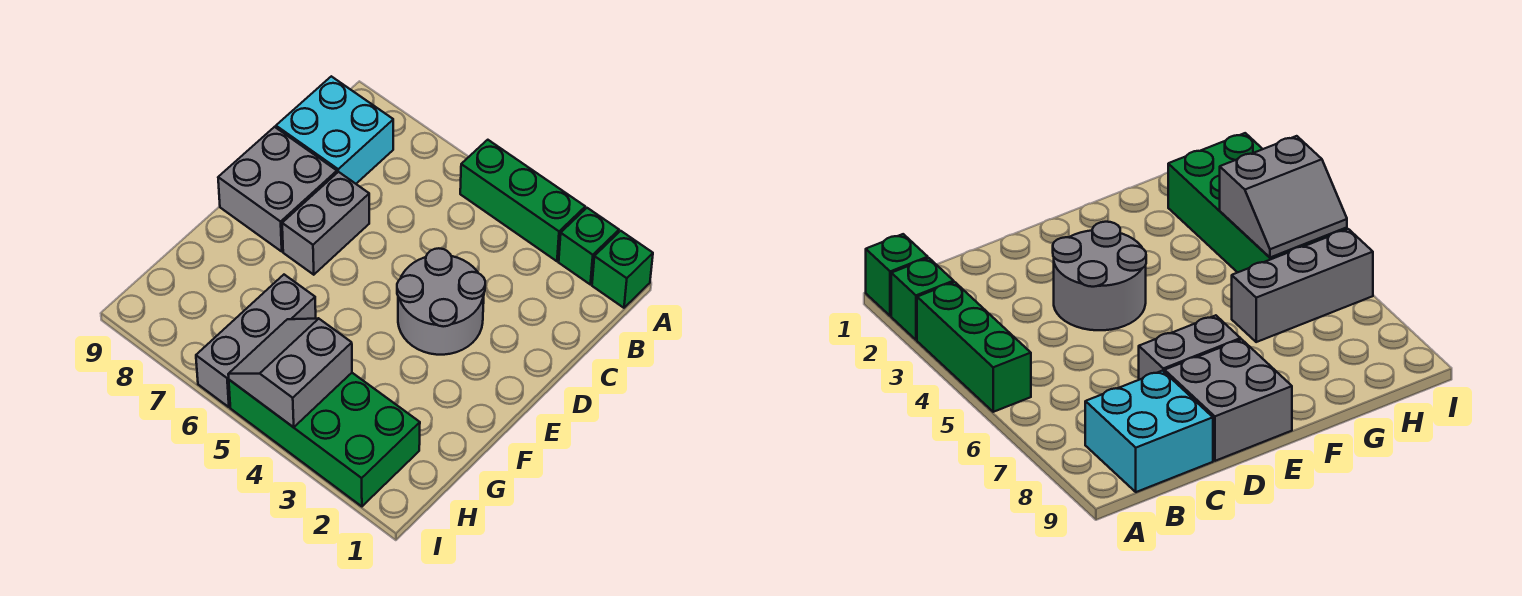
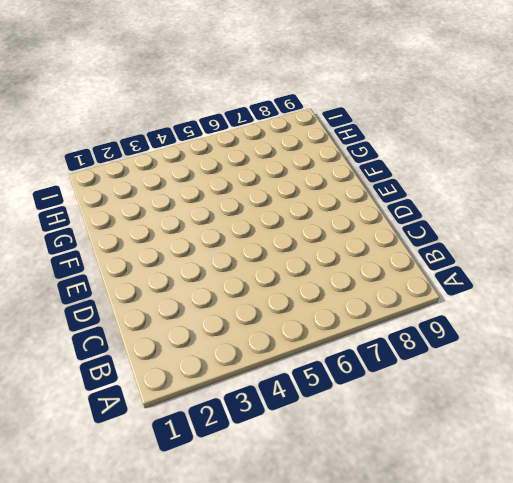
none -> green brick A1 level 1
none -> green brick A2 level 1

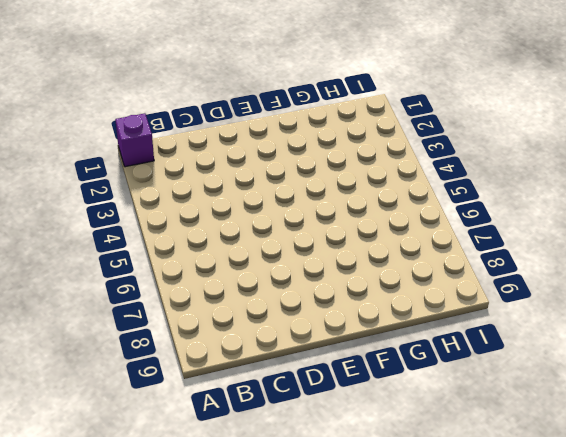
purple brick A1 level 1 -> green brick A1 level 1
none -> green brick A2 level 1
none -> green brick A3:A5 level 1

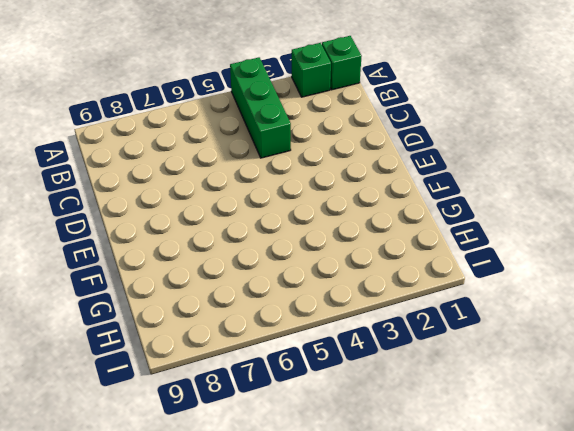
green brick A4:C4 level 1 -> green brick A3:A5 level 1
none -> cyan brick B8:C9 level 1
none -> grey round brick D3:E4 level 1

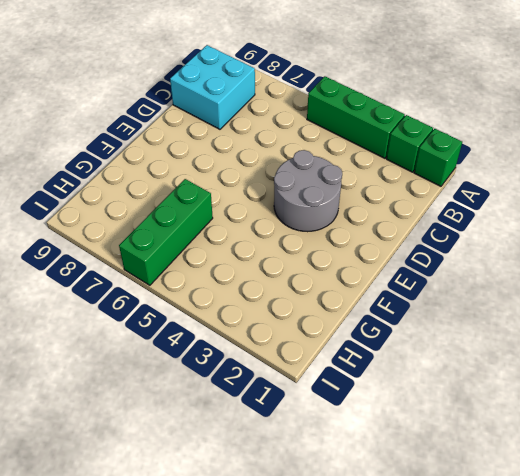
green brick G6:I6 level 1 -> grey brick G6:I6 level 1
none -> grey brick D7:E7 level 1
none -> grey brick D8:E9 level 1

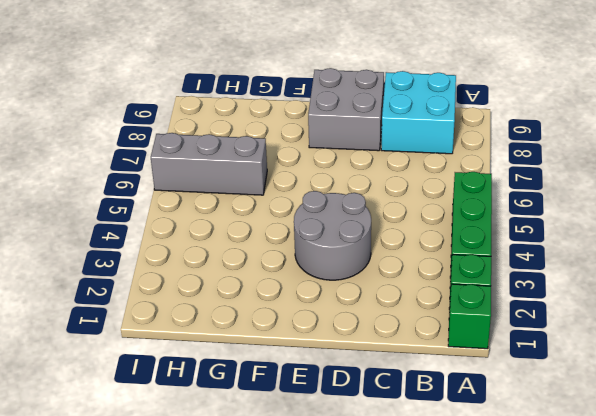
none -> grey brick D7:E7 level 1
none -> green brick H2:I5 level 1

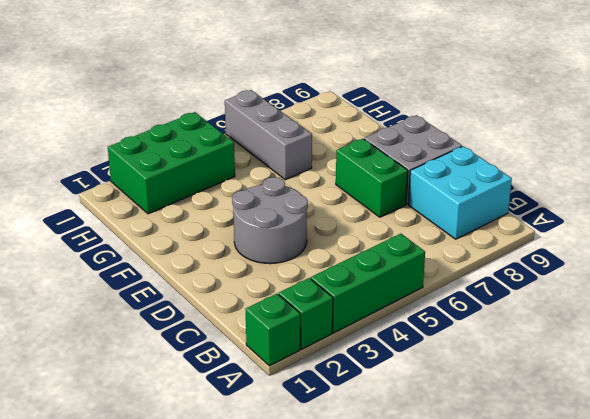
green brick D7:E7 level 1 -> grey brick D7:E7 level 1
green brick H2:I4 level 1 -> green brick H2:I5 level 1
none -> grey slope H4:I5 level 2 top 4

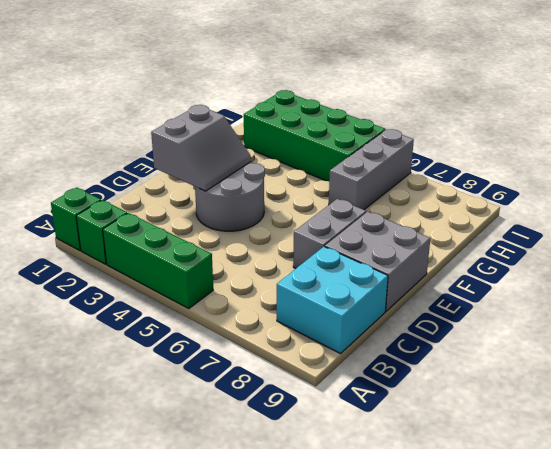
grey slope D2:E3 level 2 top 2 -> grey slope H4:I5 level 2 top 4

